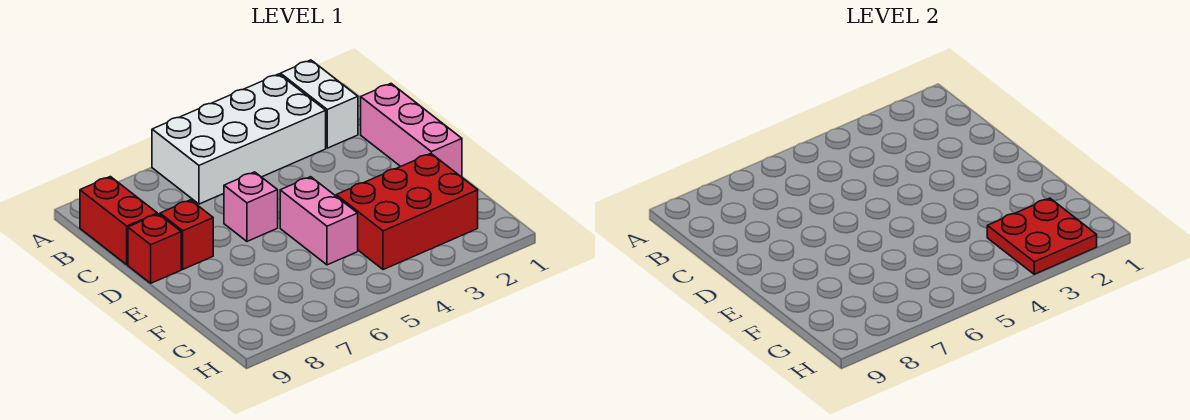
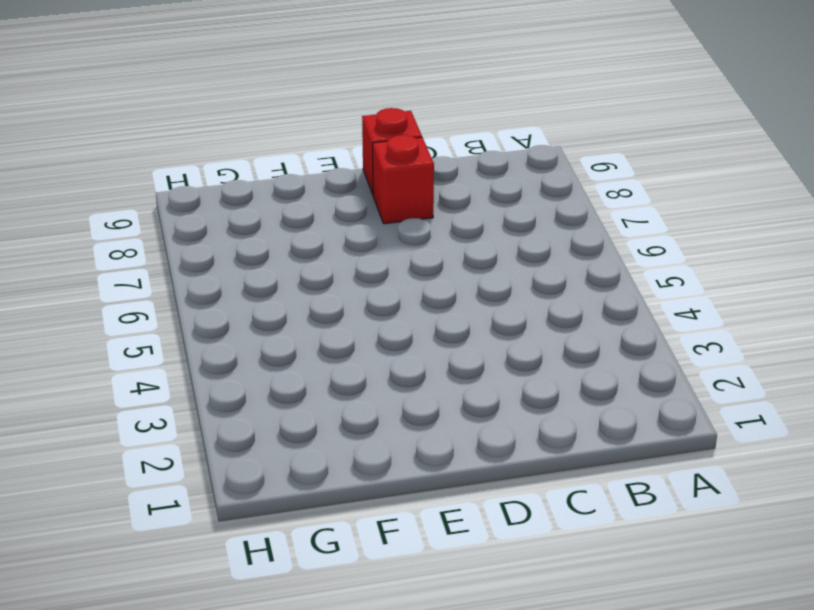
none -> white brick A2:B2 level 1
none -> white brick A3:B6 level 1

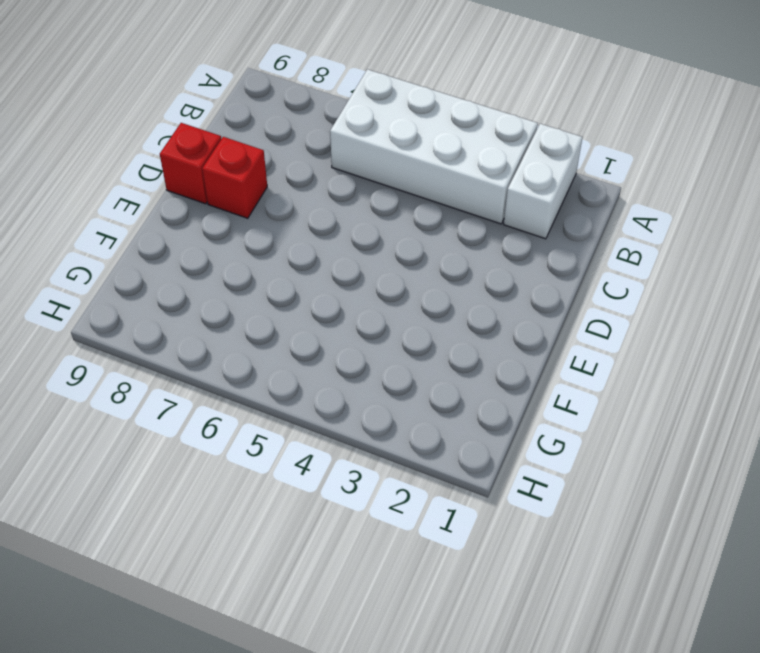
none -> red brick B9:C9 level 1
none -> pink brick C1:E1 level 1

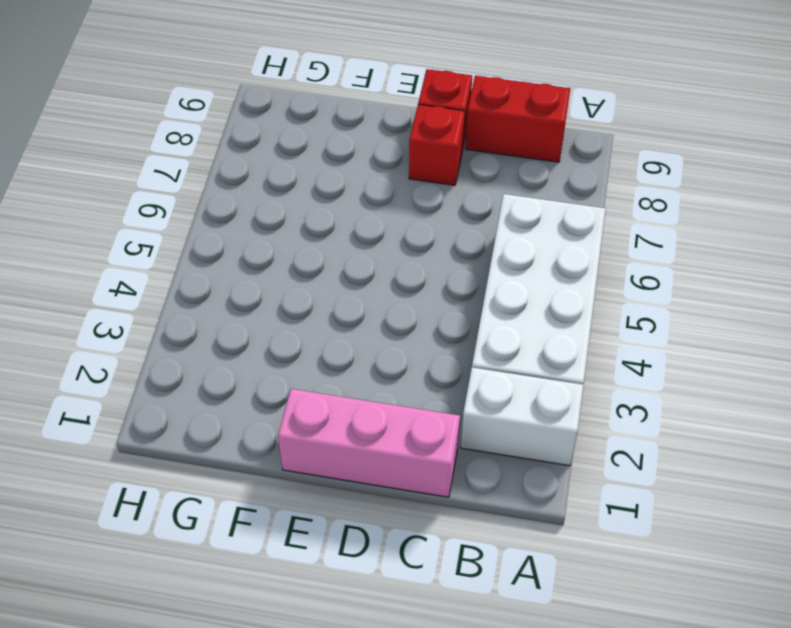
none -> pink brick D6 level 1
none -> pink brick E5:F5 level 1

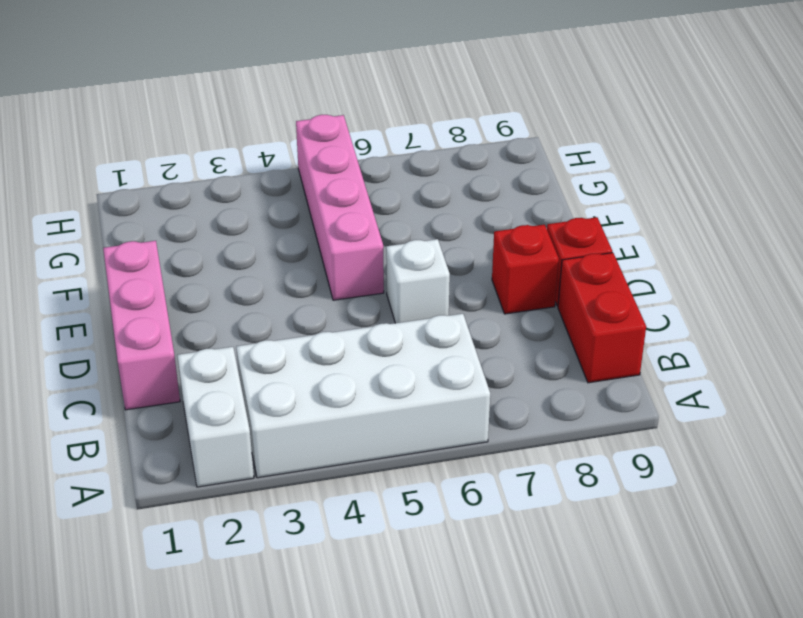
white brick D6 level 1 -> pink brick D6 level 1
pink brick E5:H5 level 1 -> pink brick E5:F5 level 1
none -> red brick F2:G4 level 1
none -> red plate G2:H3 level 2

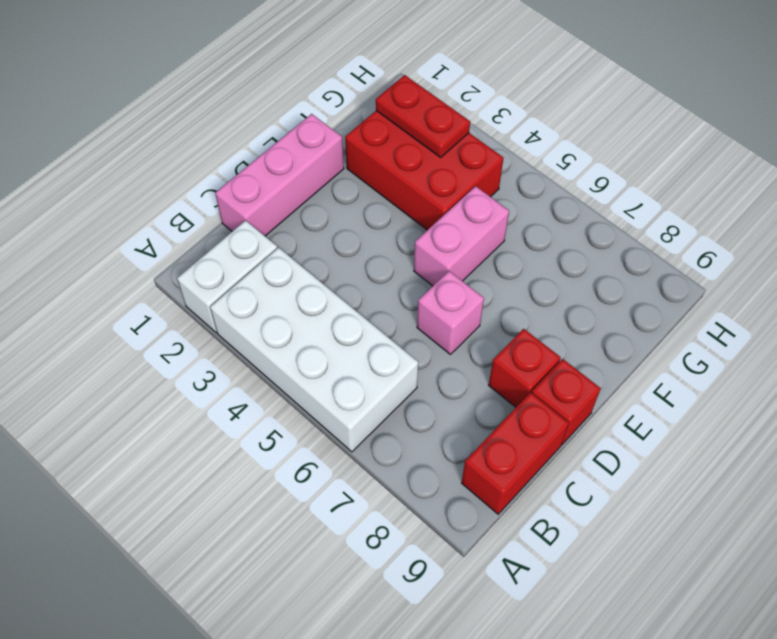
red plate G2:G3 level 2 -> red plate G2:H3 level 2

